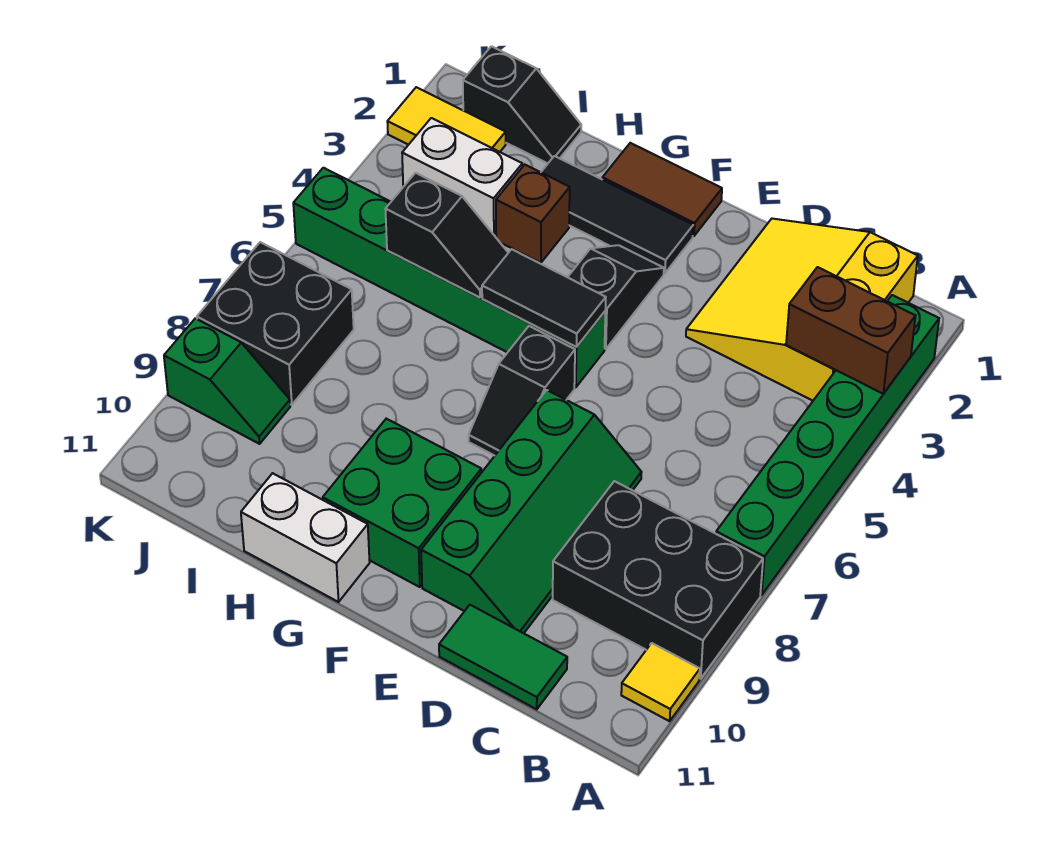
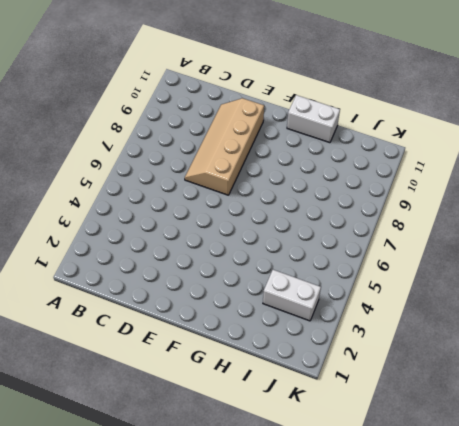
tan slope D7:E10 level 1 top E -> green slope D7:E10 level 1 top E
none -> green brick A2:A7 level 1
none -> black brick A8:C9 level 1
none -> yellow tile A10 level 1

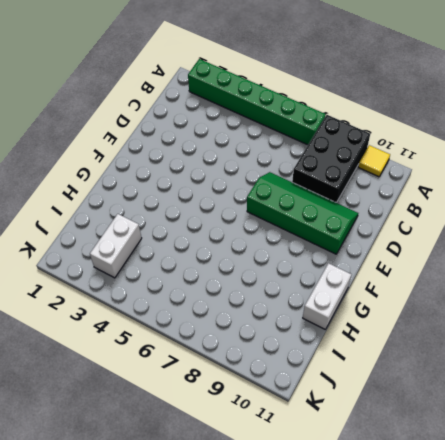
none -> yellow slope B1:D3 level 1 top B
none -> green tile C11:D11 level 1
none -> brown tile F1:G1 level 1

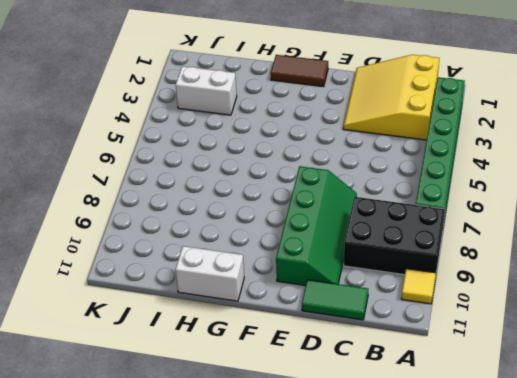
none -> black tile F2:H2 level 1
none -> black slope F3:F4 level 1 top 4
none -> green brick F5:K5 level 1

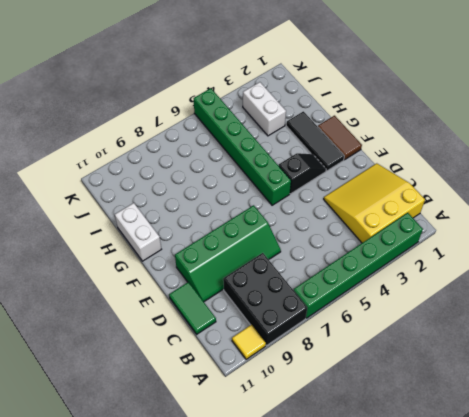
none -> black slope F6:F7 level 1 top 6
none -> green brick F9:G10 level 1
none -> brown brick H3 level 1

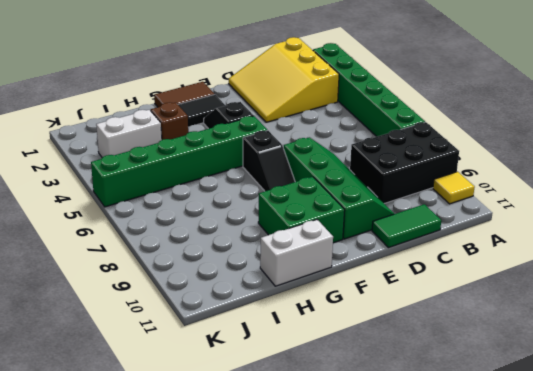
none -> black slope I1:J1 level 1 top J
none -> yellow tile J2:K2 level 1
none -> black brick J7:K8 level 1

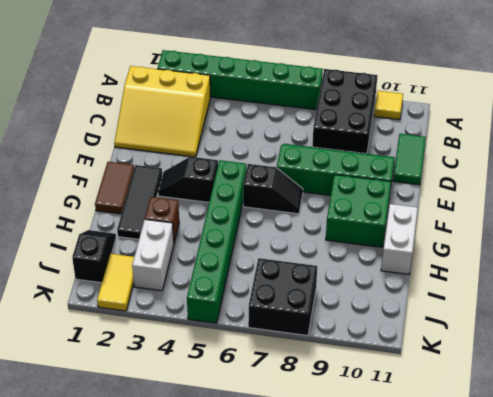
none -> green slope J9:K9 level 1 top K
none -> brown brick A3:B3 level 2
none -> black tile F5:G5 level 2

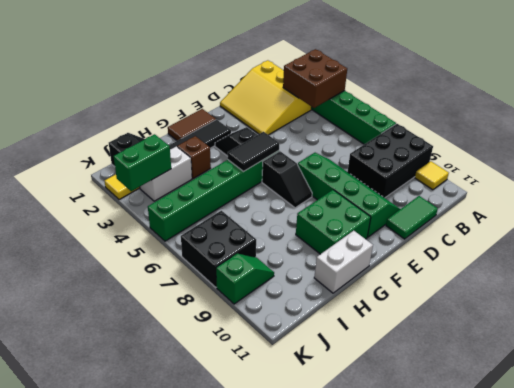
brown brick A3:B4 level 2 -> brown brick A3:B3 level 2
green brick J3:K3 level 2 -> none
none -> black slope H5:I5 level 2 top I

